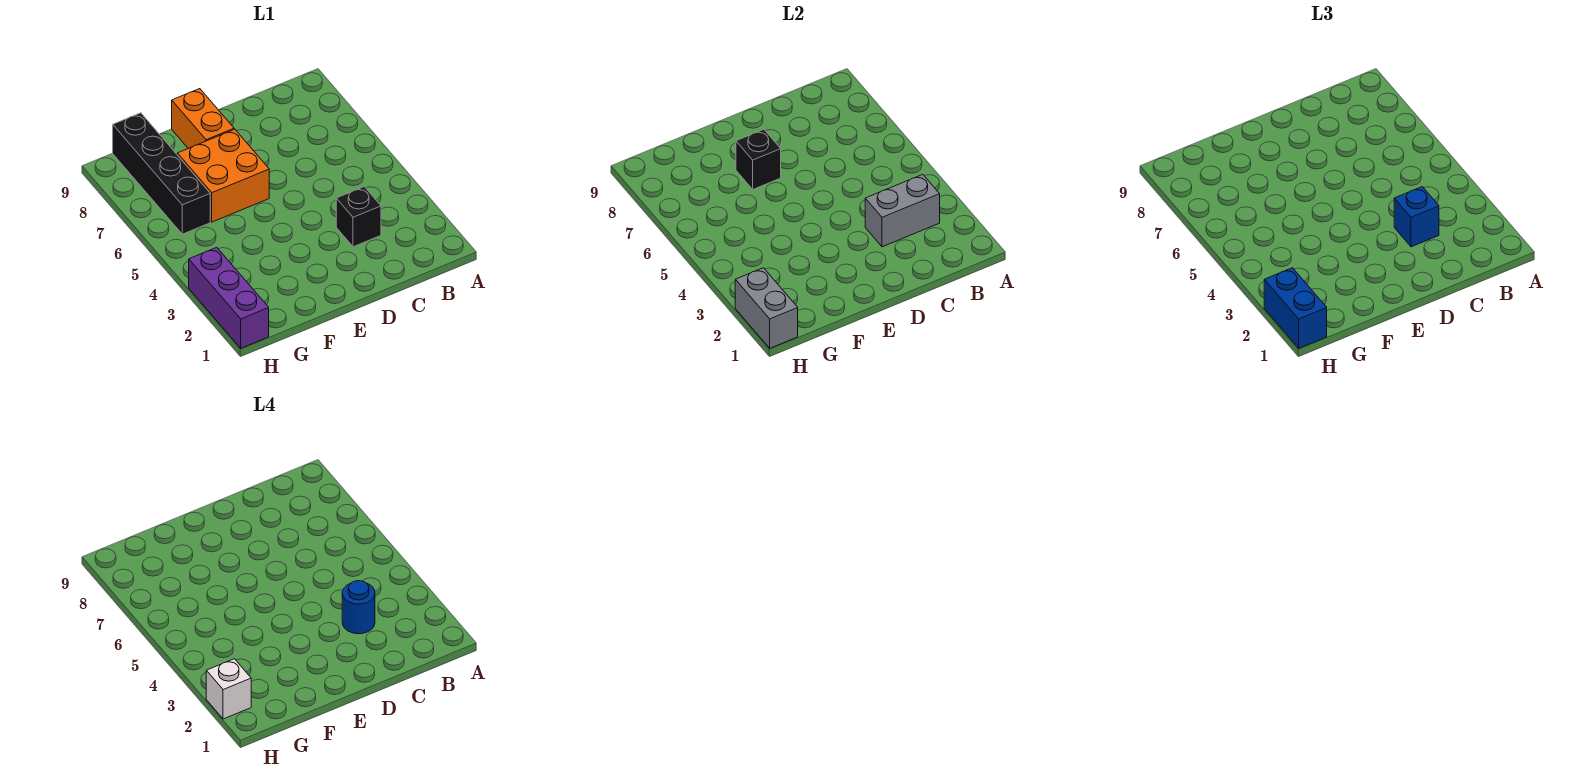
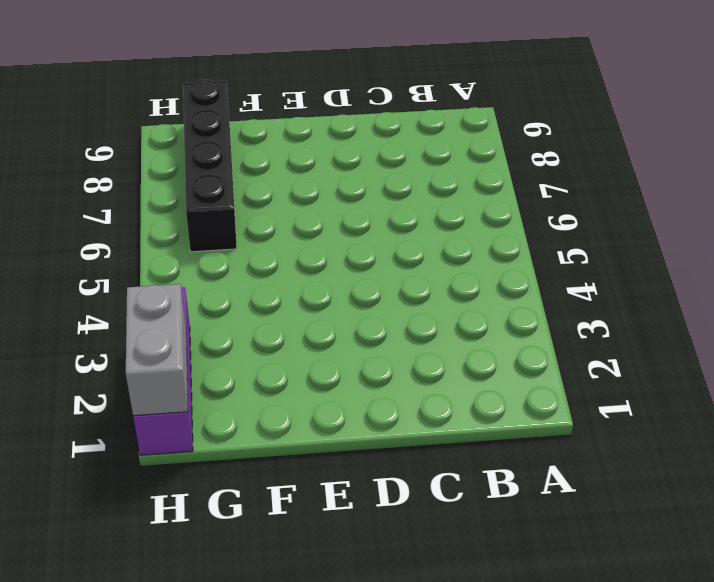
none -> black brick C3 level 1
none -> orange brick E6:F7 level 1
none -> orange brick E8:E9 level 1

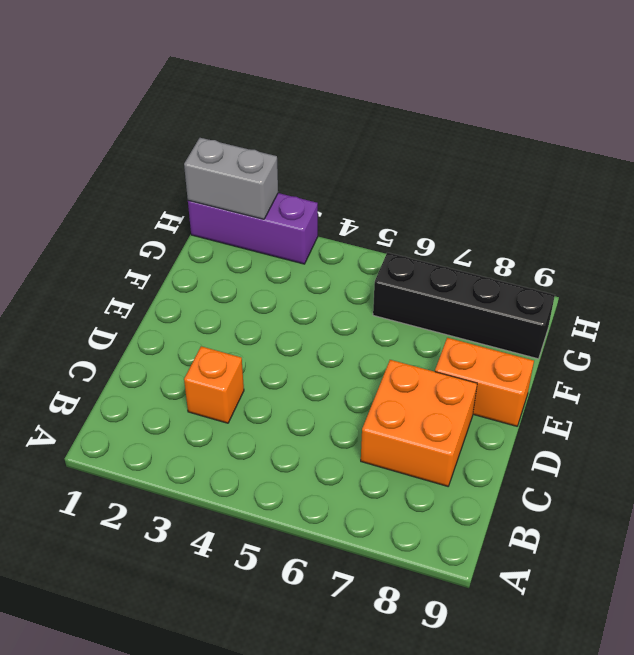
orange brick C3 level 1 -> black brick C3 level 1
orange brick C7:D8 level 1 -> orange brick E6:F7 level 1
none -> grey brick B3:C3 level 2
none -> black brick E7 level 2
none -> blue brick C3 level 3

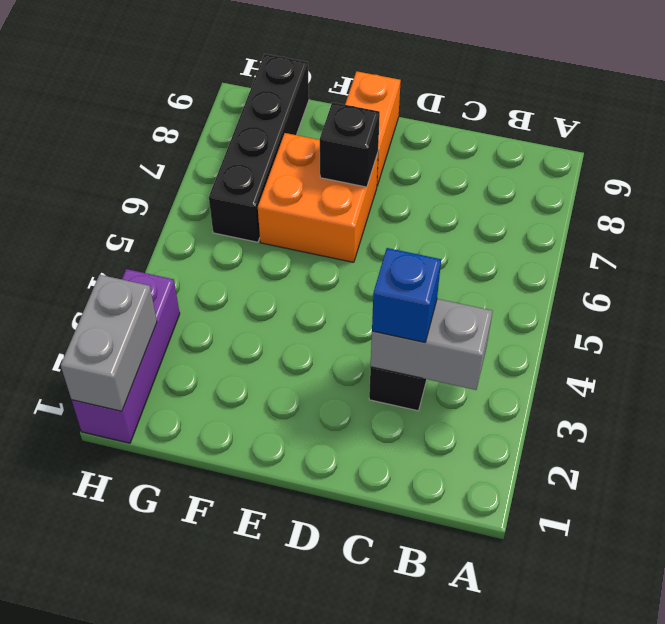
none -> blue brick H1:H2 level 3
none -> blue round brick C3 level 4
none -> white brick H2 level 4

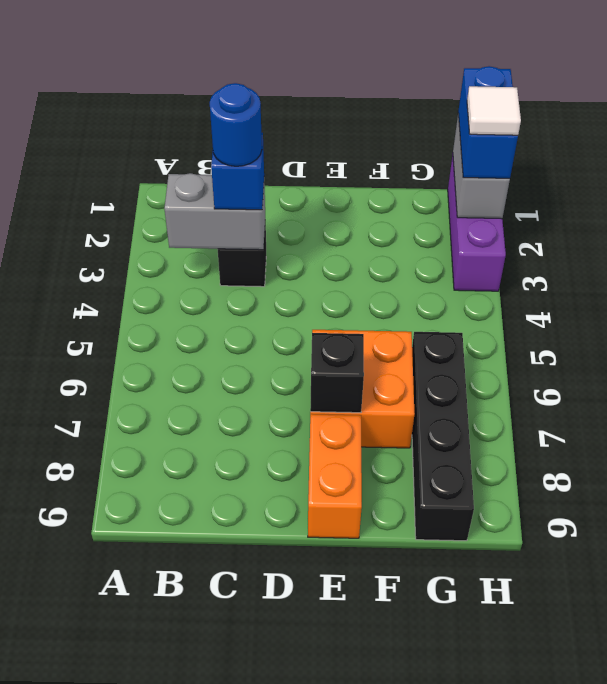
white tile H2 level 4 -> white brick H2 level 4

